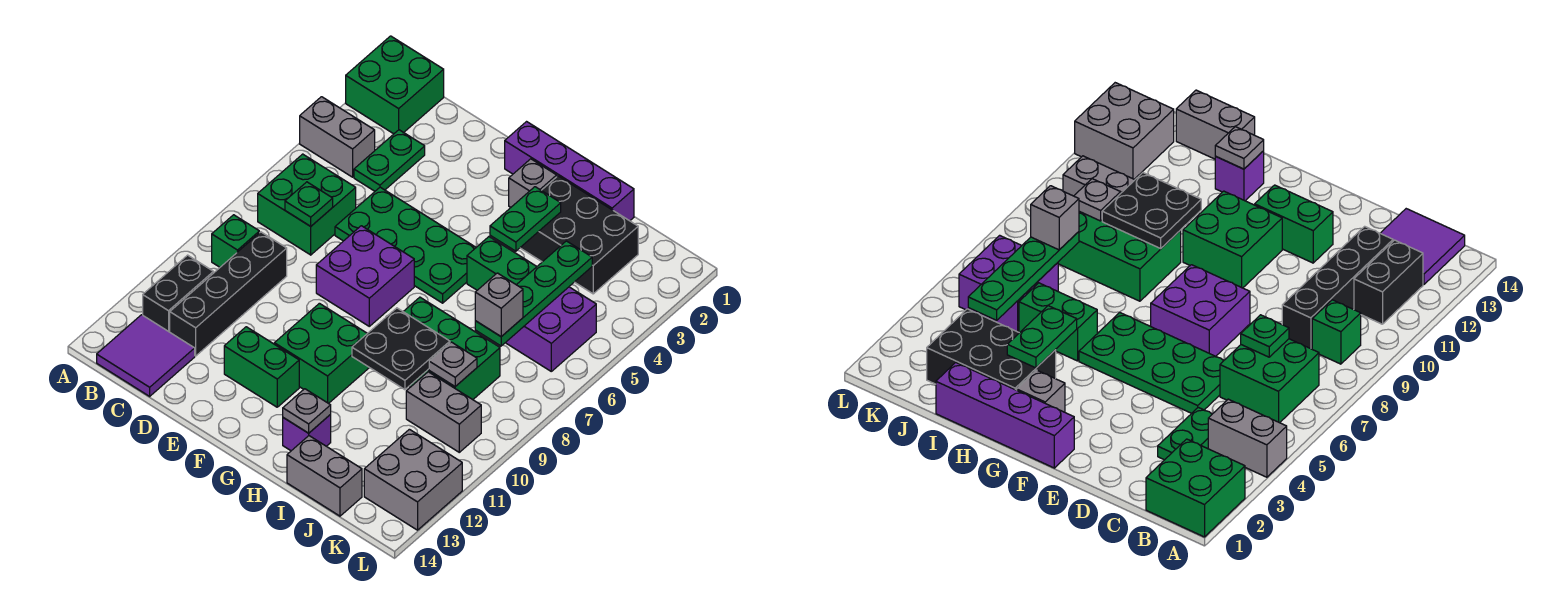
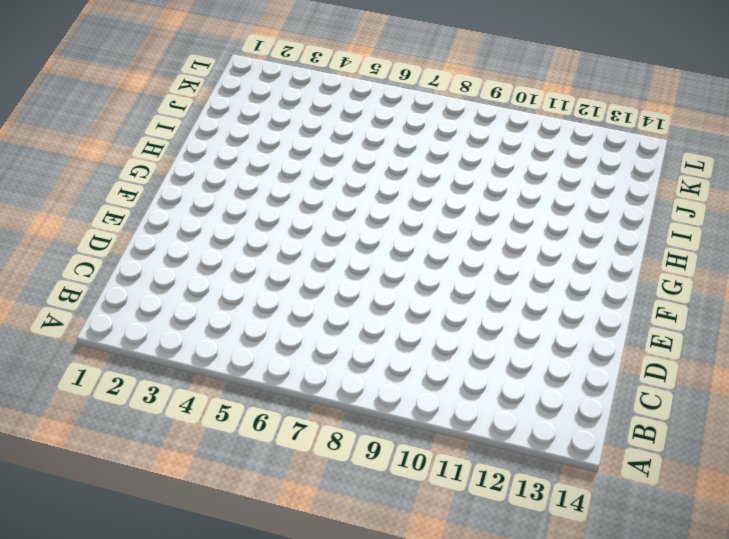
none -> green brick A1:B2 level 1
none -> grey brick A4:B4 level 1
none -> green brick B6:C7 level 1

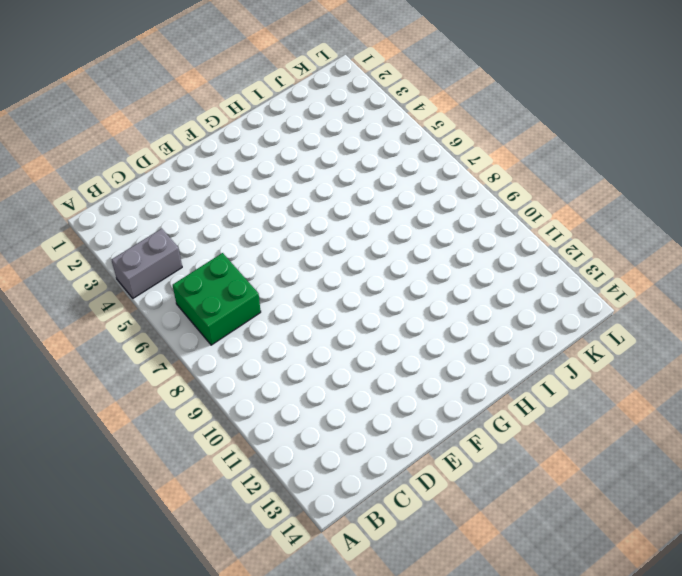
none -> green brick A1:B2 level 1
none -> green brick B9 level 1
none -> black brick B11:B12 level 1

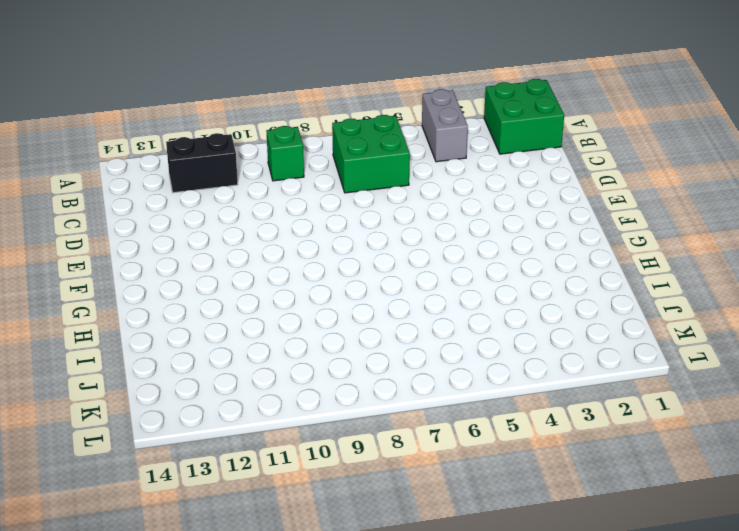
none -> purple tile B13:C14 level 1
none -> green plate C3:C4 level 1
none -> black brick C9:C12 level 1

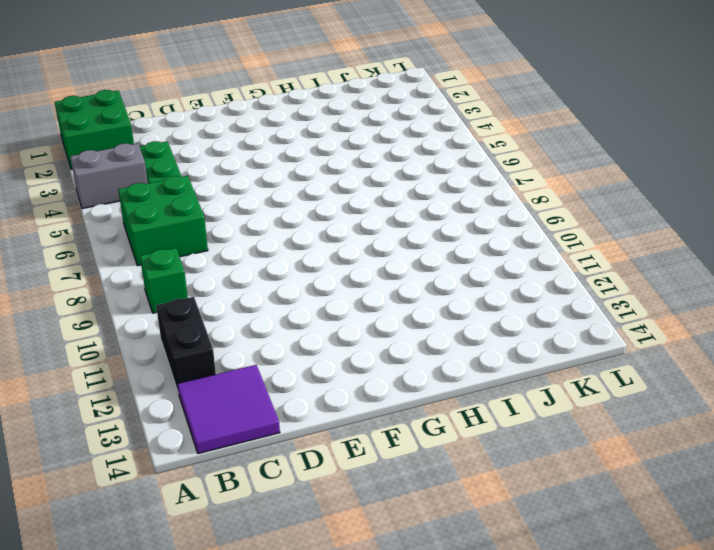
none -> black brick C9:C12 level 1
none -> green plate D5:G6 level 1
none -> purple brick E7:F8 level 1

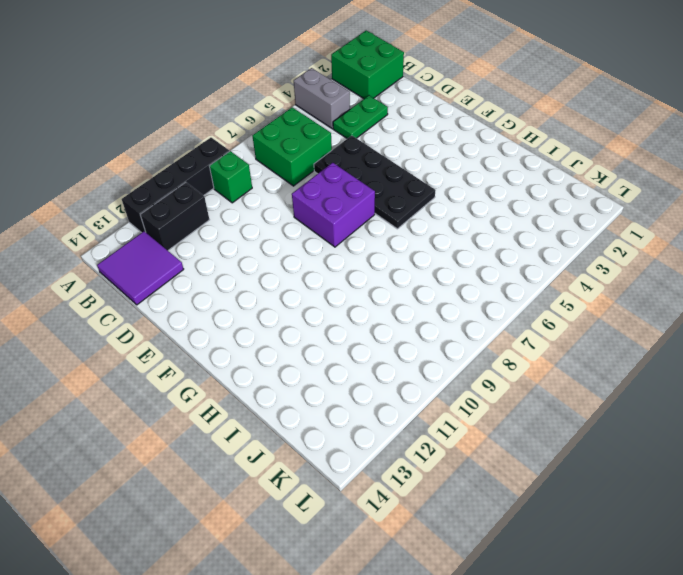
black brick A9:A12 level 1 -> black brick C9:C12 level 1
black plate D5:G6 level 1 -> green plate D5:G6 level 1
none -> green brick E12:F12 level 1
none -> purple brick F1:I1 level 1
none -> green brick F10:G11 level 1

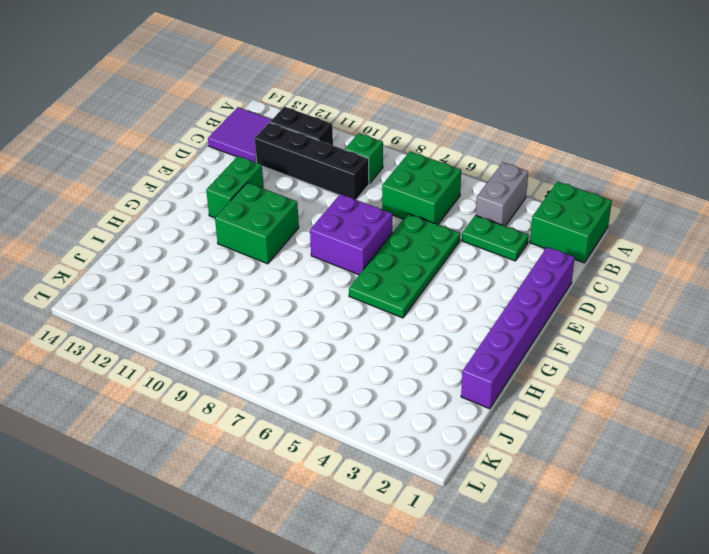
purple brick D1:I1 level 1 -> purple brick F1:I1 level 1
none -> grey brick G2 level 1
none -> black brick H2:J3 level 1
none -> green brick H5:I5 level 1

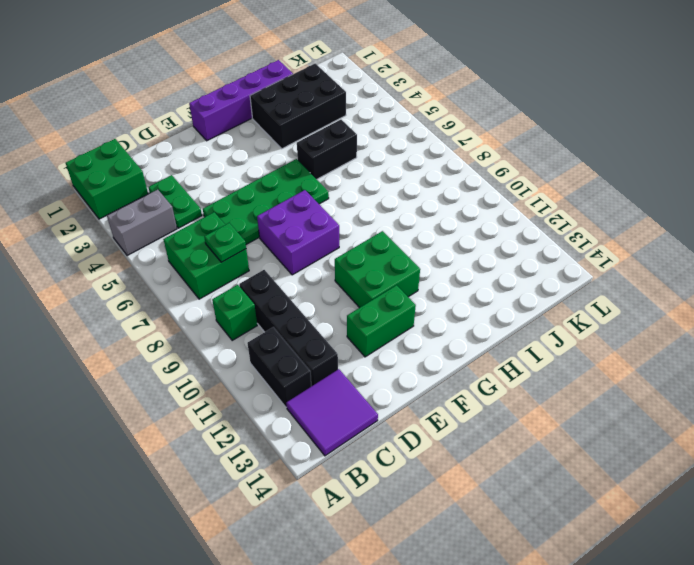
black brick H5:I5 level 1 -> green brick H5:I5 level 1
none -> grey brick G2 level 1
none -> green brick H8:J9 level 1
none -> purple brick H13 level 1

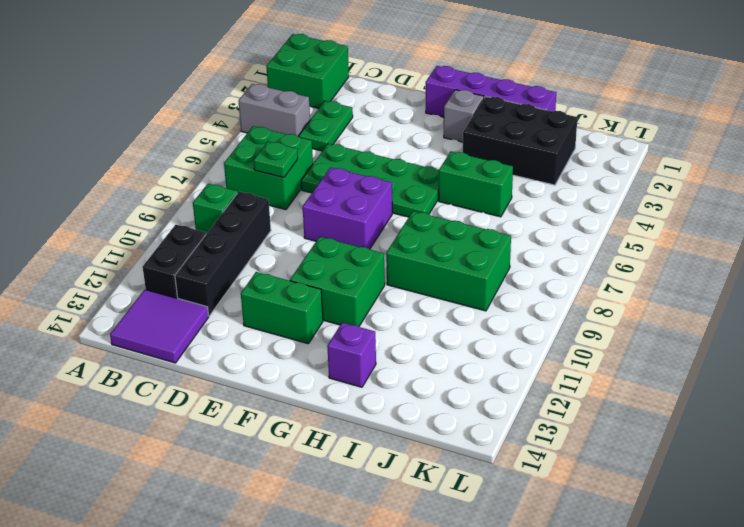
none -> grey brick I14:J14 level 1
none -> purple brick J5:K6 level 1
none -> grey brick J10:K10 level 1

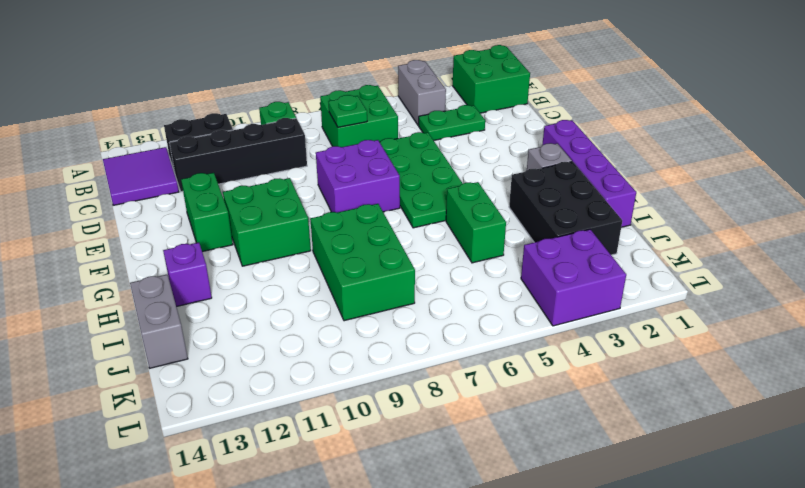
purple brick K3:L4 level 1 -> purple brick J5:K6 level 1
none -> grey brick J10:K10 level 1
none -> grey brick K12:L13 level 1
none -> green plate H3:H4 level 2

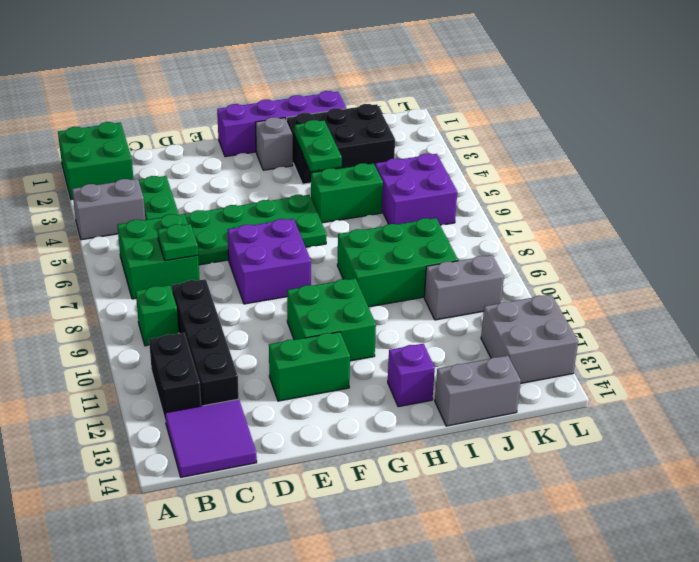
none -> black plate H9:I10 level 2
none -> grey plate H13 level 2
none -> green plate J4:J7 level 2

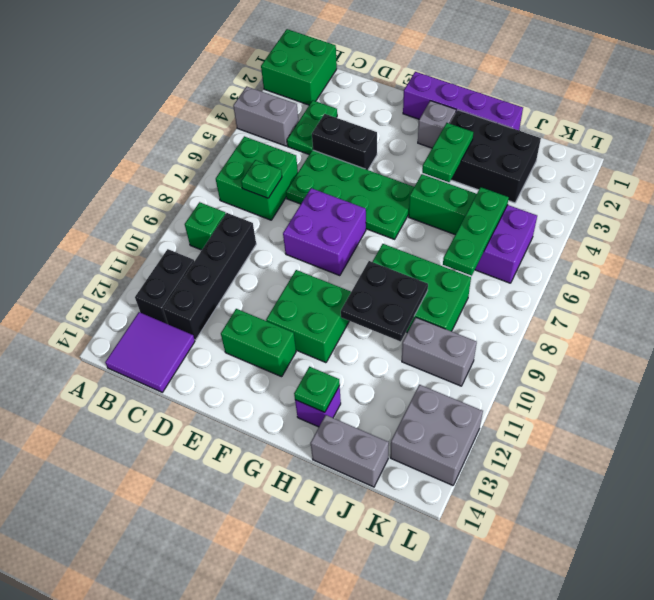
black brick D4:E4 level 1 -> none
green plate H13 level 2 -> grey plate H13 level 2
green plate J5:J7 level 2 -> green plate J4:J7 level 2
none -> grey plate J9 level 2
none -> grey brick J7 level 3

